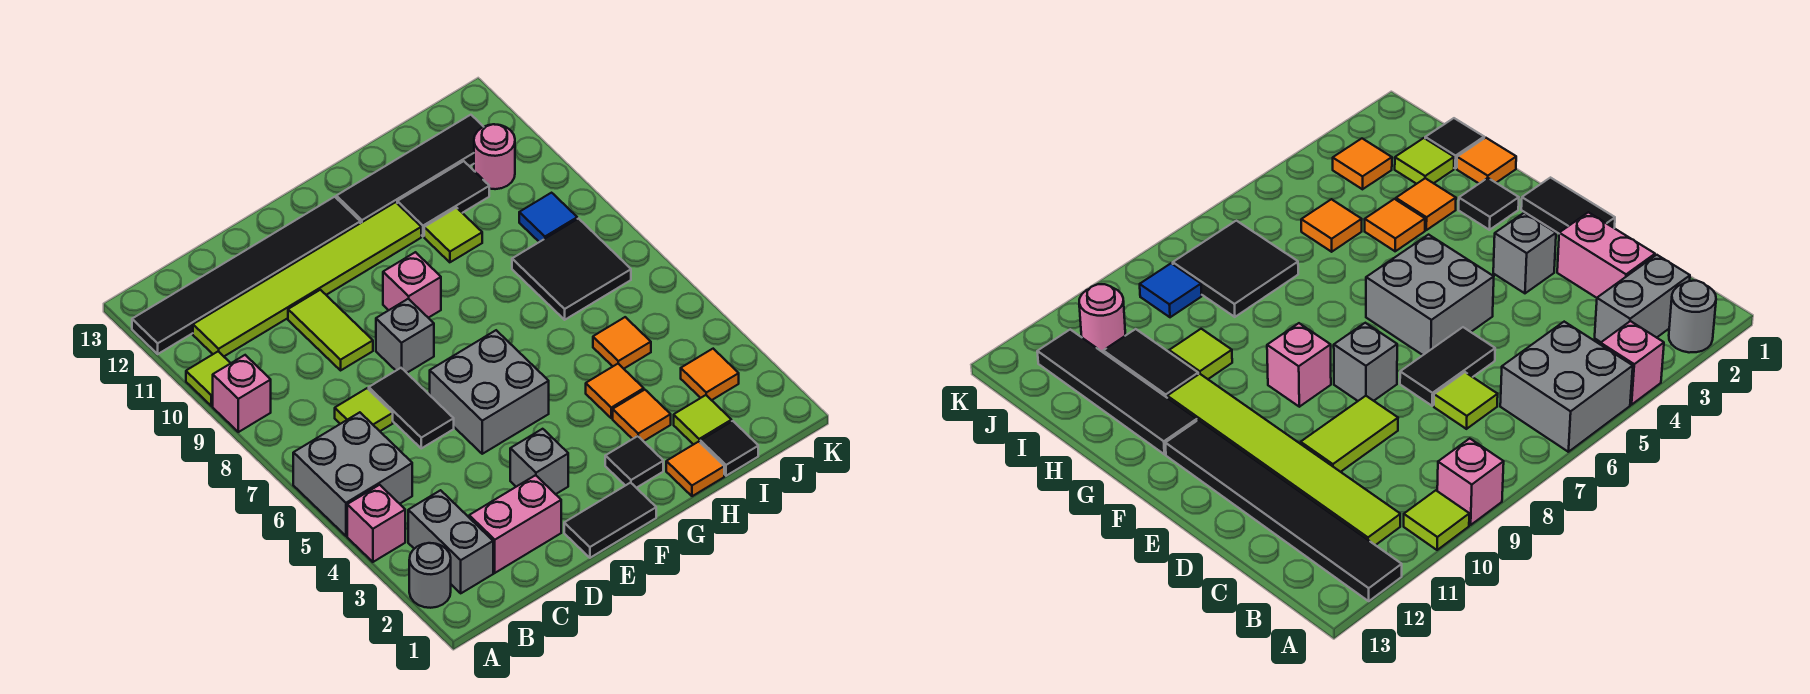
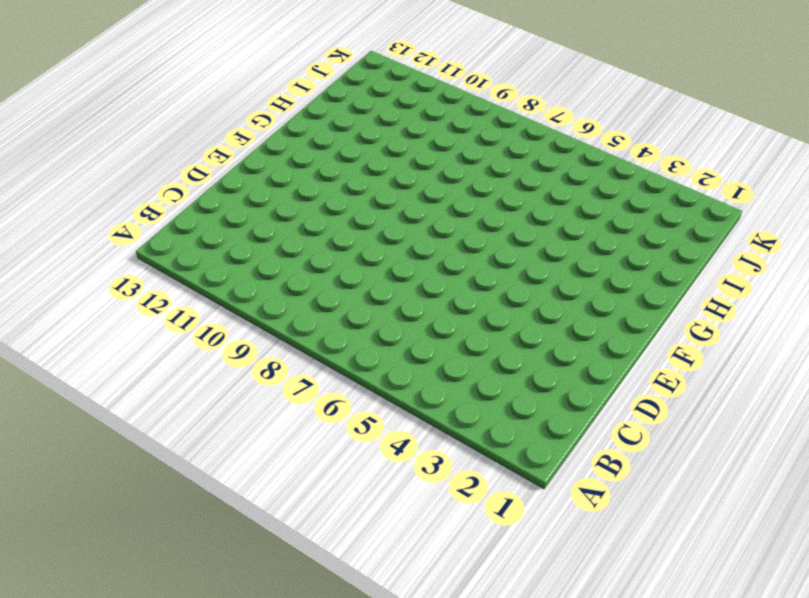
none -> grey round brick A2 level 1
none -> pink brick A4 level 1
none -> grey brick A5:B6 level 1
none -> pink brick A9 level 1

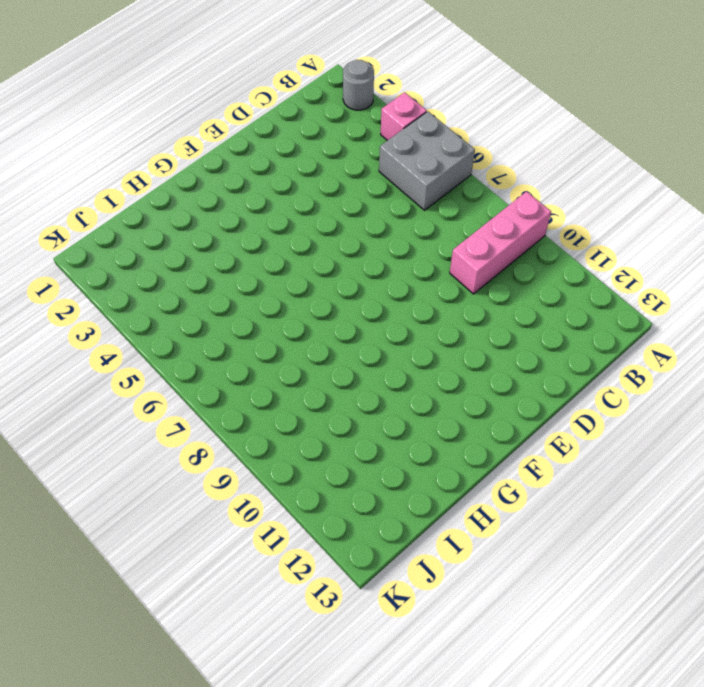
pink brick A9:C9 level 1 -> pink brick A9 level 1
none -> lime tile A10 level 1
none -> black tile A12:F12 level 1
none -> grey brick B2:B3 level 1
none -> lime tile B11:G11 level 1

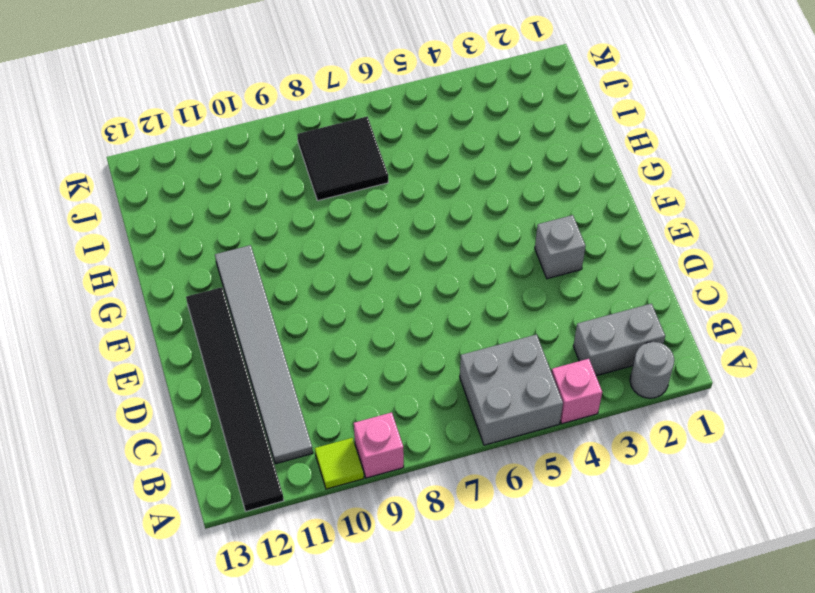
grey tile B11:G11 level 1 -> lime tile B11:G11 level 1
none -> pink brick C2:D2 level 1
none -> lime tile C7 level 1
none -> black tile D6:D7 level 1
none -> lime tile D9:D10 level 1

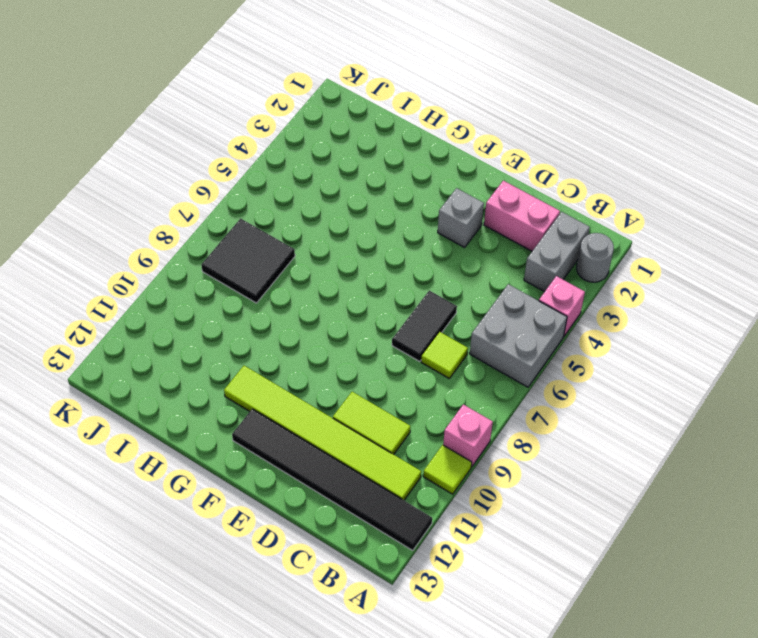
lime tile C10:D10 level 1 -> lime tile D9:D10 level 1
none -> black tile E1:F1 level 1
none -> grey brick E5:F6 level 1
none -> grey brick E8 level 1
none -> pink brick F9 level 1

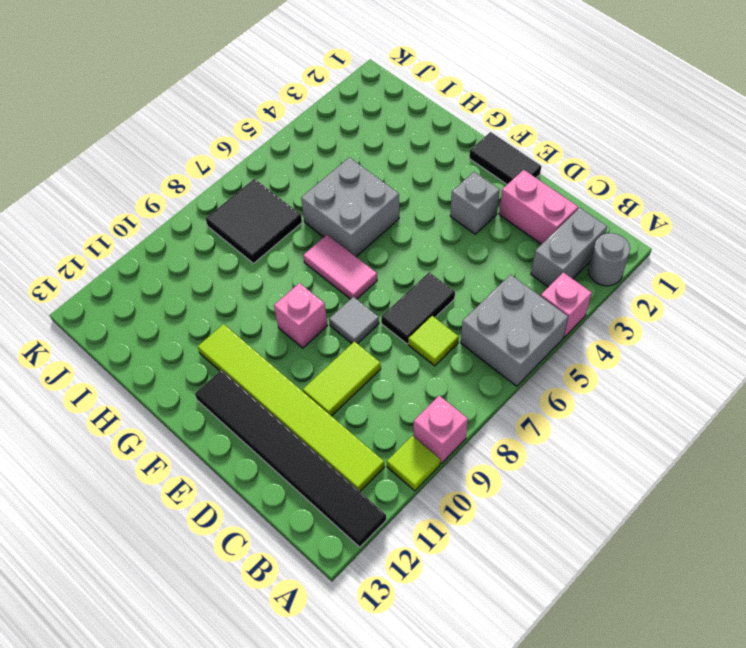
grey tile E8 level 1 -> grey brick E8 level 1
pink tile F7:G7 level 1 -> none
grey brick G5:H6 level 1 -> grey brick E5:F6 level 1
none -> black tile G2 level 1
none -> black tile G12:J12 level 1
none -> orange tile H1 level 1
none -> orange tile H3 level 1

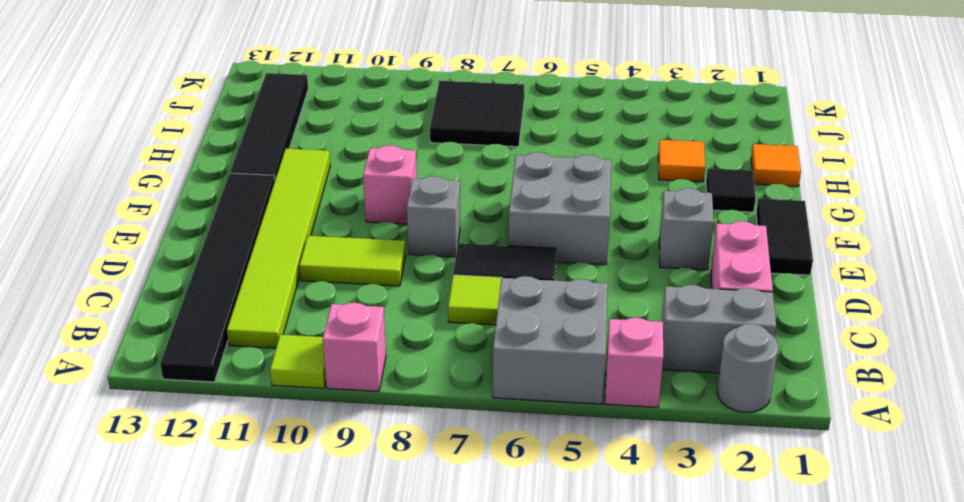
none -> orange tile H4 level 1
none -> lime tile H10 level 1
none -> black tile H11:I11 level 1
none -> black tile I1 level 1

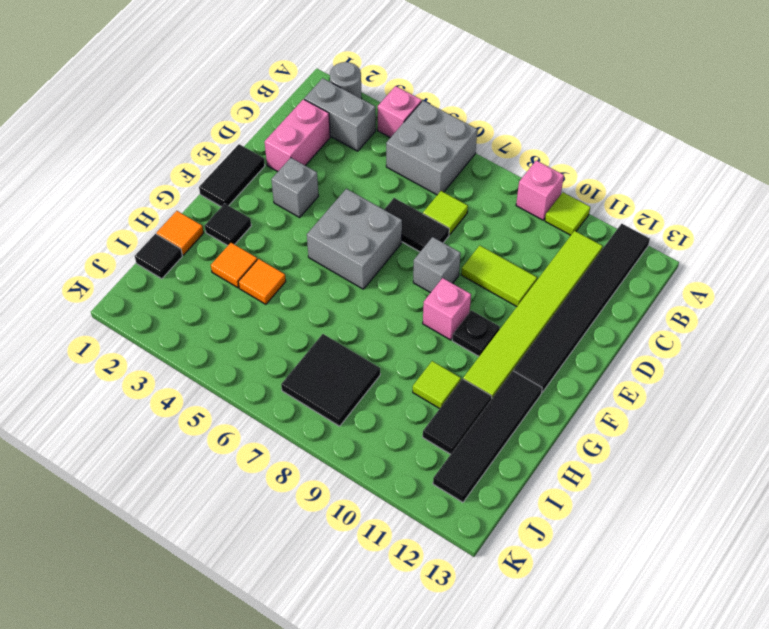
black plate F10 level 1 -> none
none -> lime tile I2 level 1
none -> orange tile I5 level 1
none -> orange tile J3 level 1
none -> blue tile J9 level 1

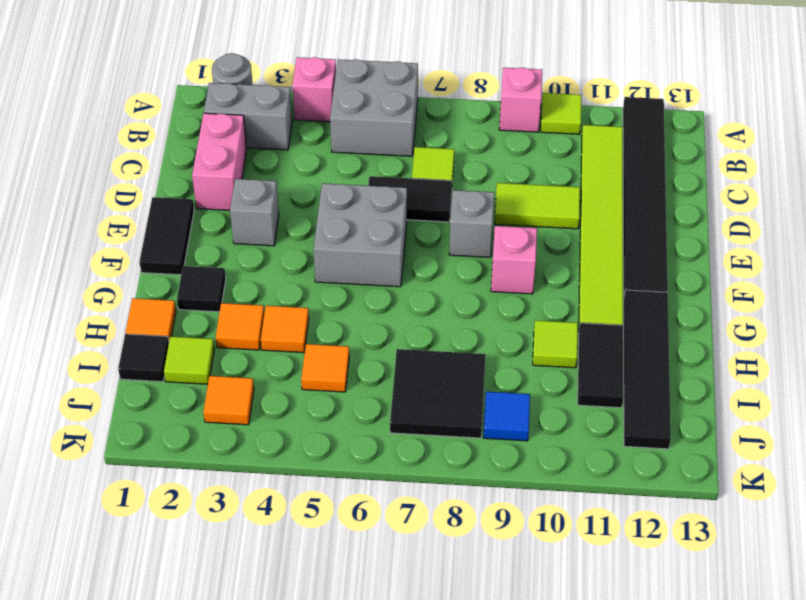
none -> pink round brick J11 level 1

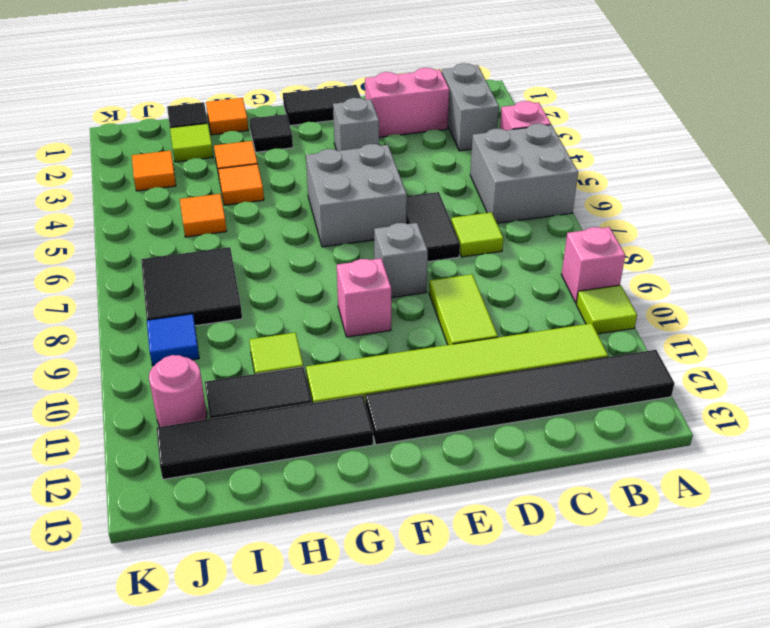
none -> grey round brick A2 level 1

